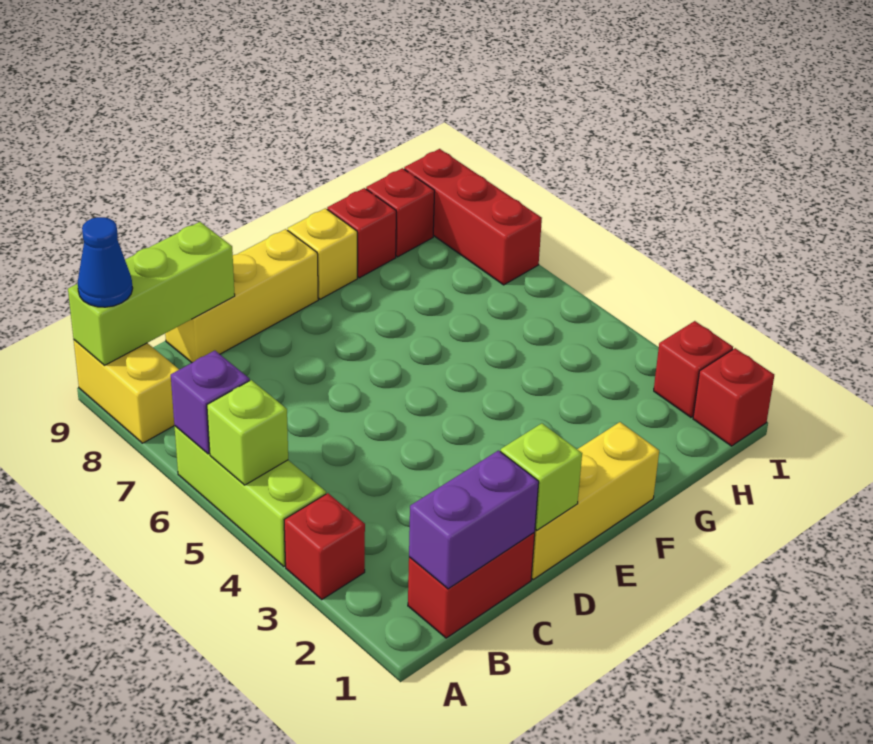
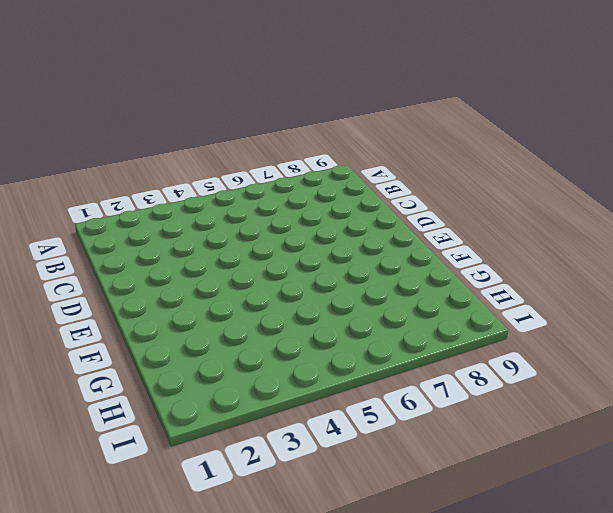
none -> red brick A3 level 1
none -> lime brick A4:A6 level 1
none -> yellow brick A8:A9 level 1

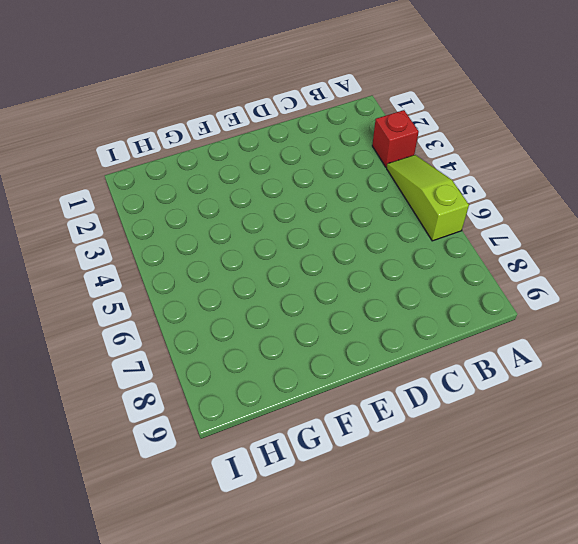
lime slope A4:A6 level 1 top 6 -> lime brick A4:A6 level 1
none -> yellow brick A8:A9 level 1
none -> red brick B1:C1 level 1
none -> yellow brick C9:E9 level 1

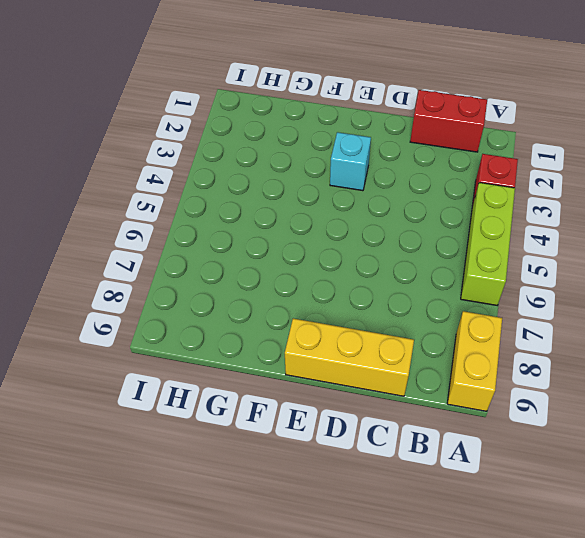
cyan brick E3 level 1 -> none
none -> yellow brick D1:F1 level 1
none -> yellow brick F9 level 1
none -> red brick G9 level 1

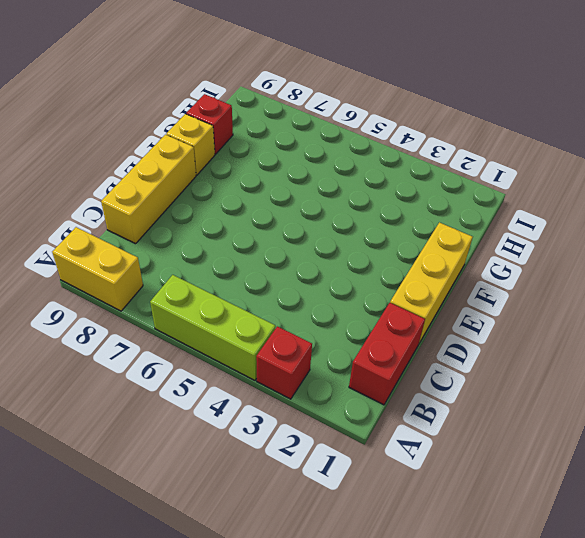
none -> red brick H9 level 1
none -> red brick I1 level 1
none -> red brick I2 level 1

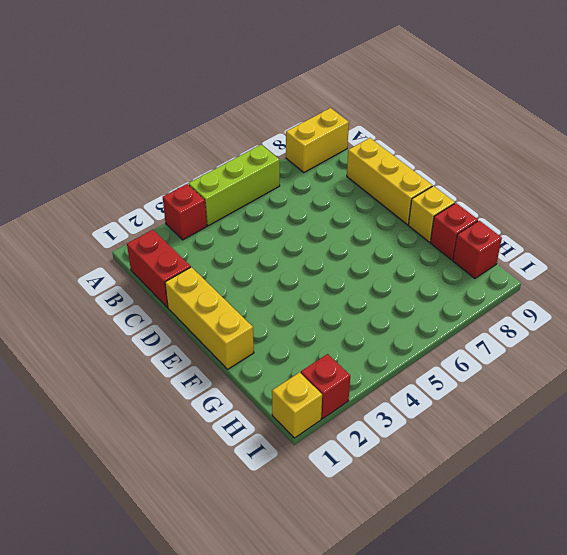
yellow brick I1 level 1 -> red brick I1 level 1
none -> red brick I7:I9 level 1
none -> lime brick A5 level 2
none -> purple brick A6 level 2

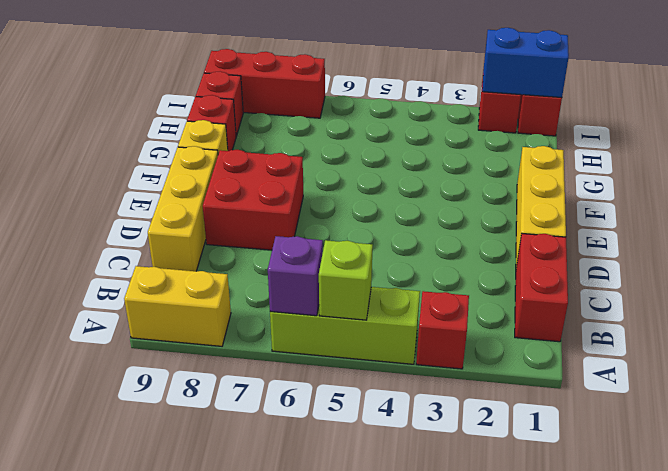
red brick D7:E8 level 1 -> none
blue brick I1:I2 level 2 -> none
none -> lime brick A9:C9 level 2
none -> purple brick B1:C1 level 2
none -> lime brick D1 level 2

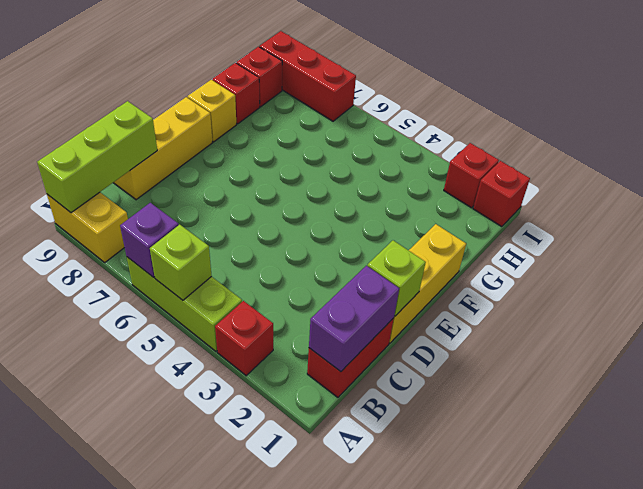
none -> blue cone A9 level 3

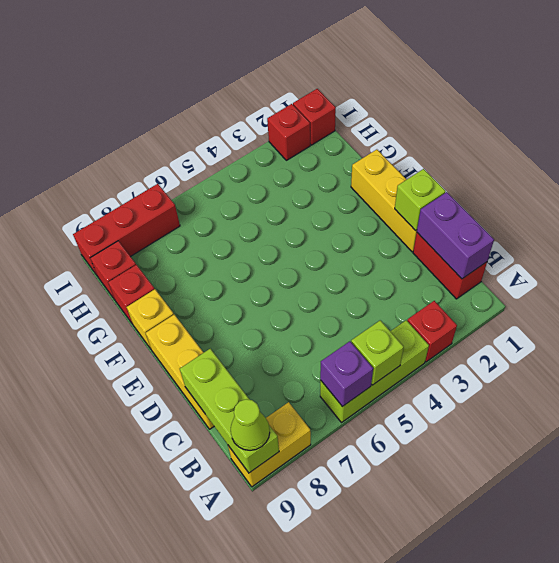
lime cone A9 level 3 -> blue cone A9 level 3

